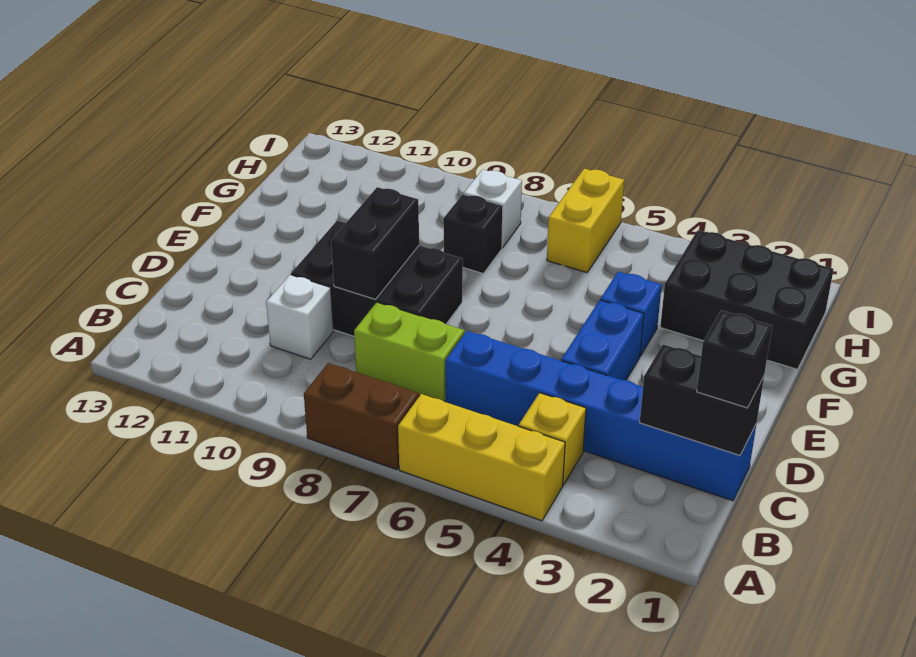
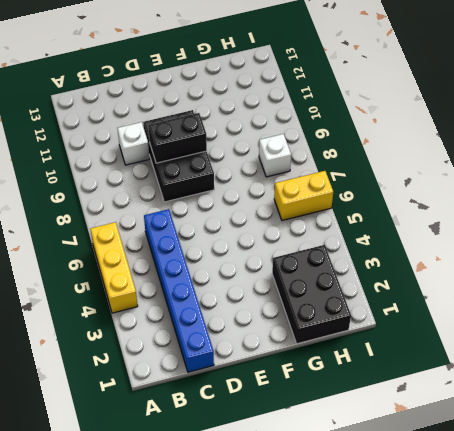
none -> brown brick A7:A8 level 1
none -> yellow brick B4 level 1
none -> lime brick C7:C8 level 1

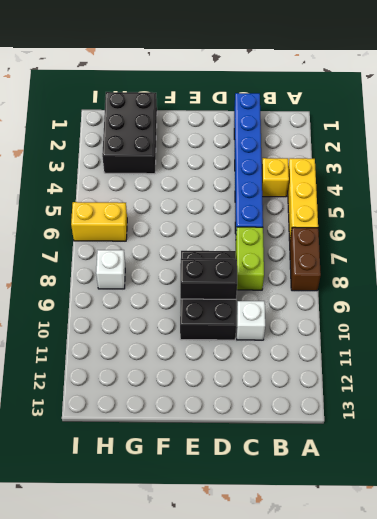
none -> blue brick D4:E4 level 1
none -> blue brick F4 level 1
none -> black brick G8 level 1

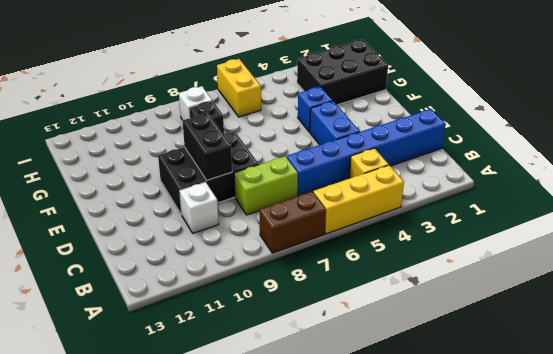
none -> black brick C1:C2 level 2
none -> black brick C1 level 3

